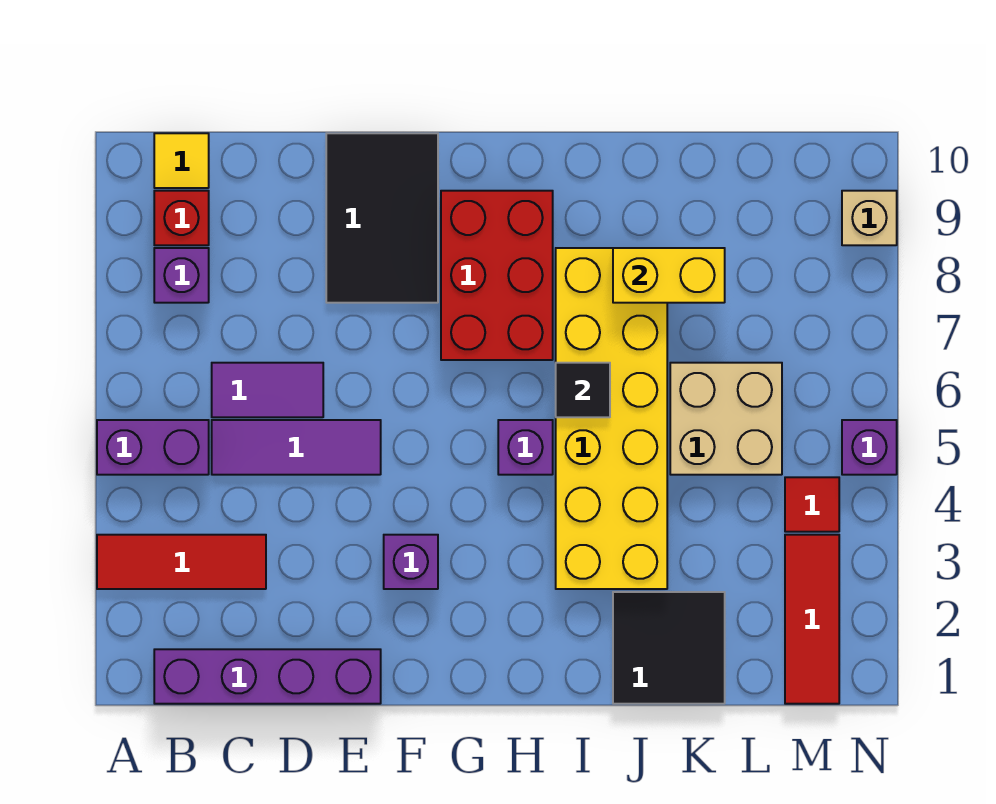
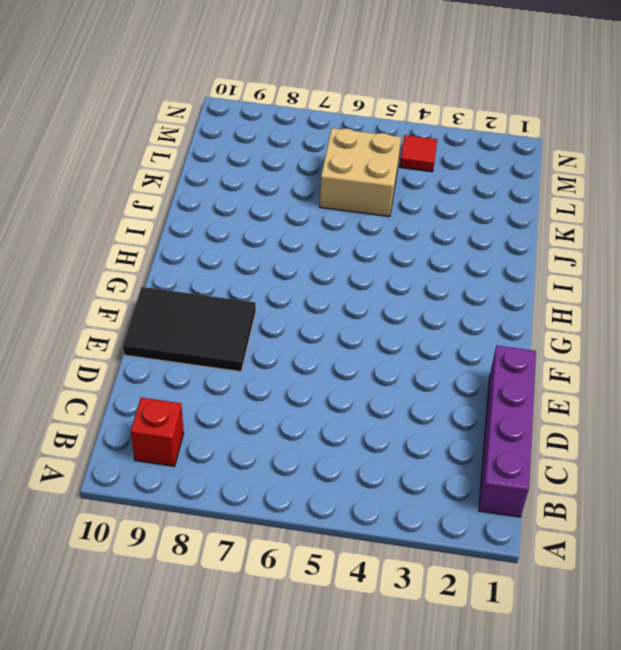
none -> red tile A3:C3 level 1
none -> purple brick A5:B5 level 1
none -> purple brick B8 level 1

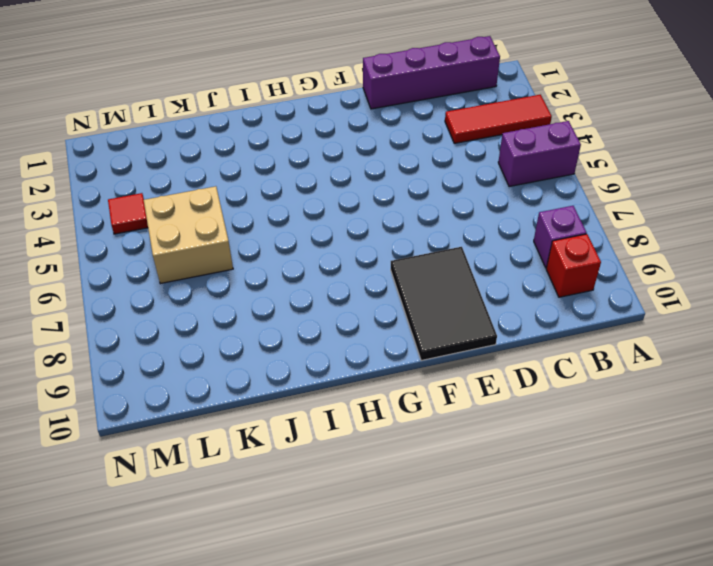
none -> yellow tile B10 level 1
none -> purple tile C5:E5 level 1
none -> purple tile C6:D6 level 1

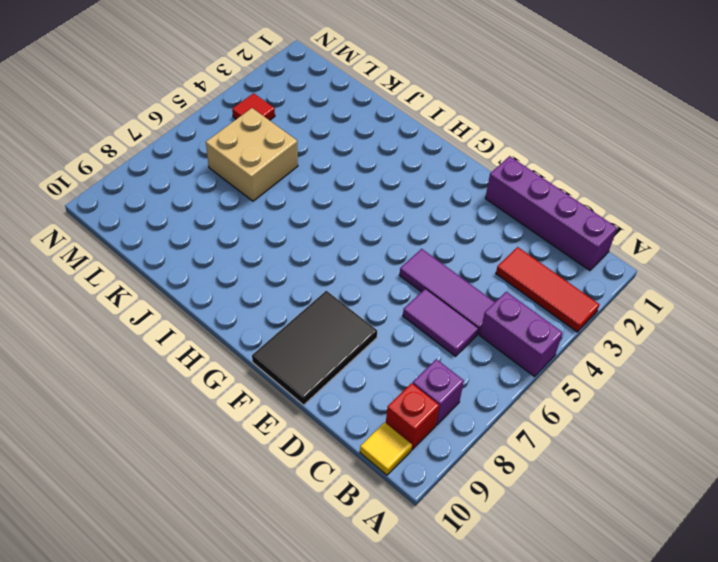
none -> purple brick F3 level 1
none -> red brick G7:H9 level 1
none -> purple brick H5 level 1

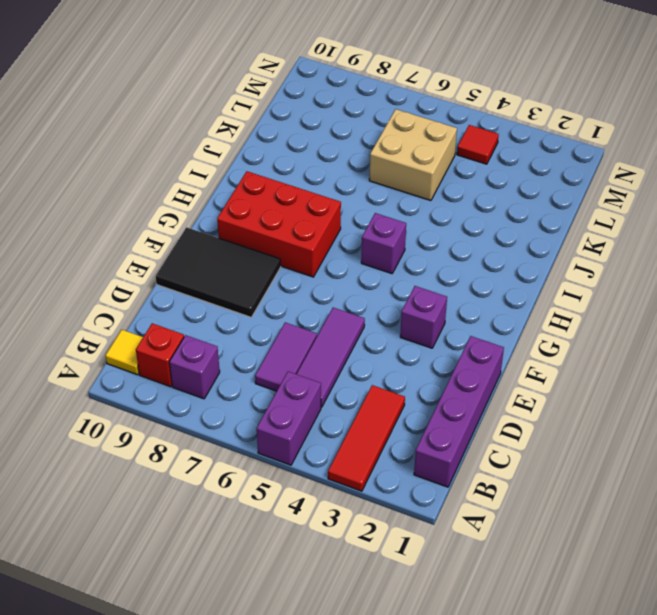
none -> yellow brick I3:J8 level 1
none -> black tile J1:K2 level 1
none -> red tile M1:M3 level 1

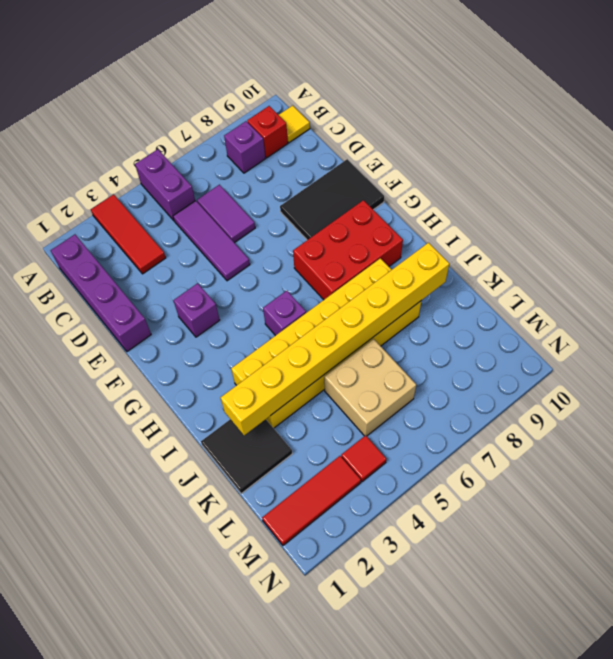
yellow brick J2:J9 level 2 -> yellow brick J8:K8 level 2
none -> purple brick N5 level 1
none -> tan brick N9 level 1
none -> black tile I6 level 2

